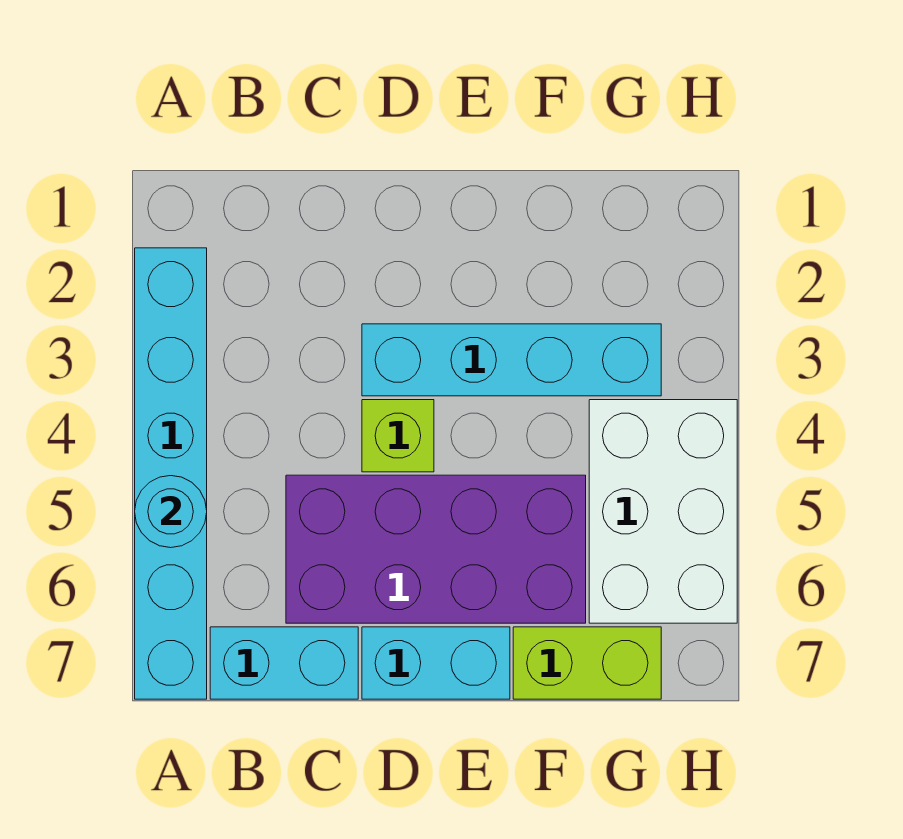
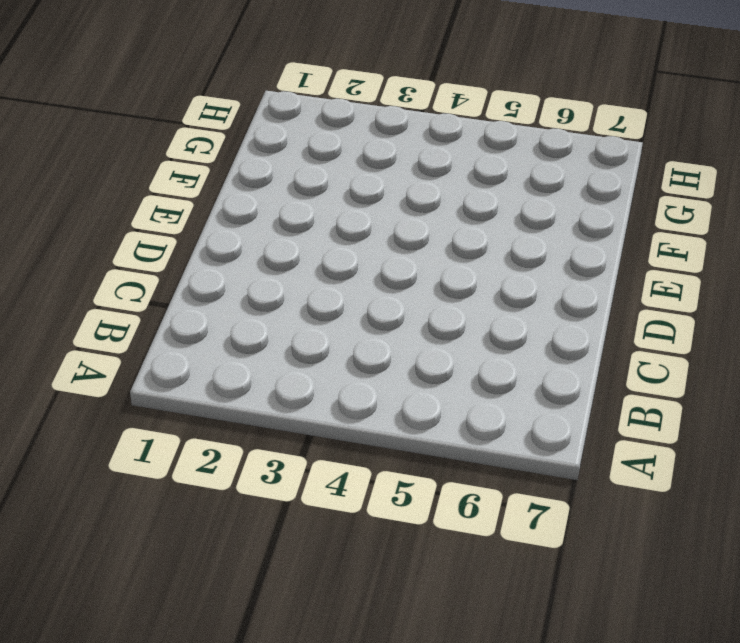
none -> cyan brick A2:A7 level 1
none -> cyan brick B7:C7 level 1

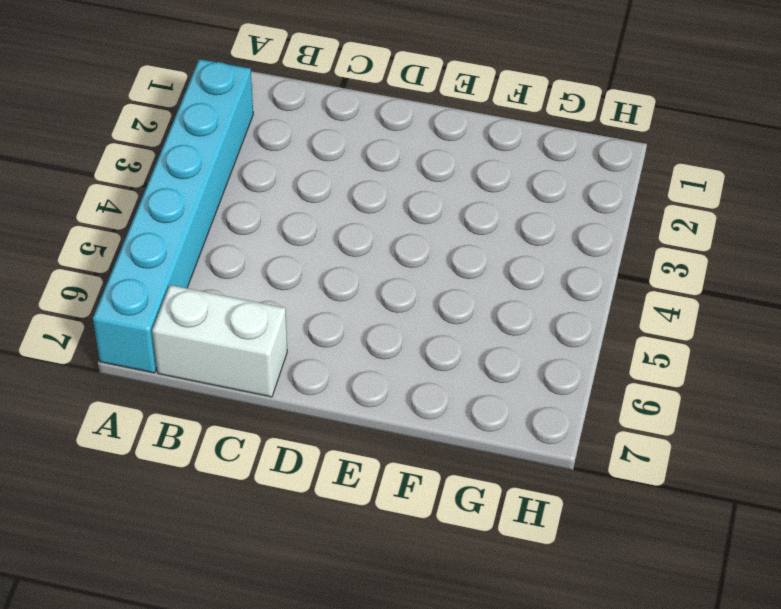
white brick B7:C7 level 1 -> cyan brick B7:C7 level 1
none -> purple brick C5:F6 level 1
none -> cyan brick D3:G3 level 1

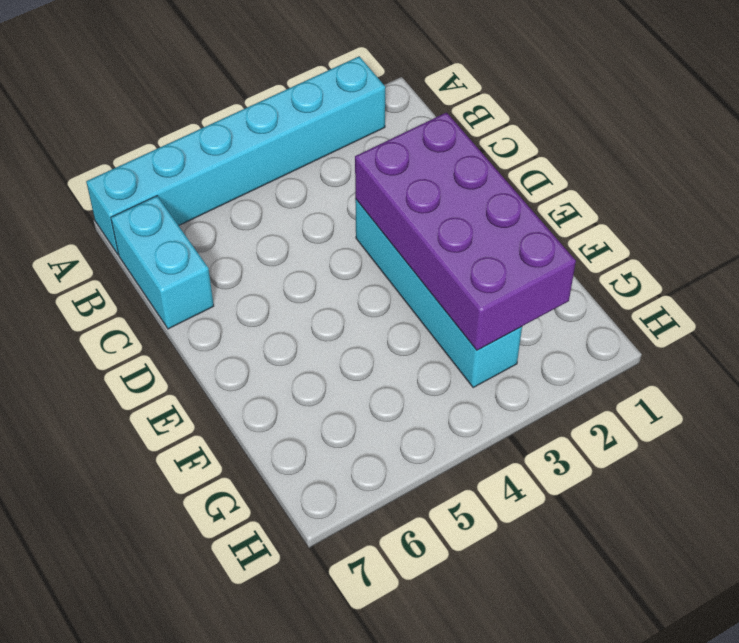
purple brick D2:G3 level 2 -> purple brick C5:F6 level 1
none -> lime brick D4 level 1
none -> cyan brick D7:E7 level 1

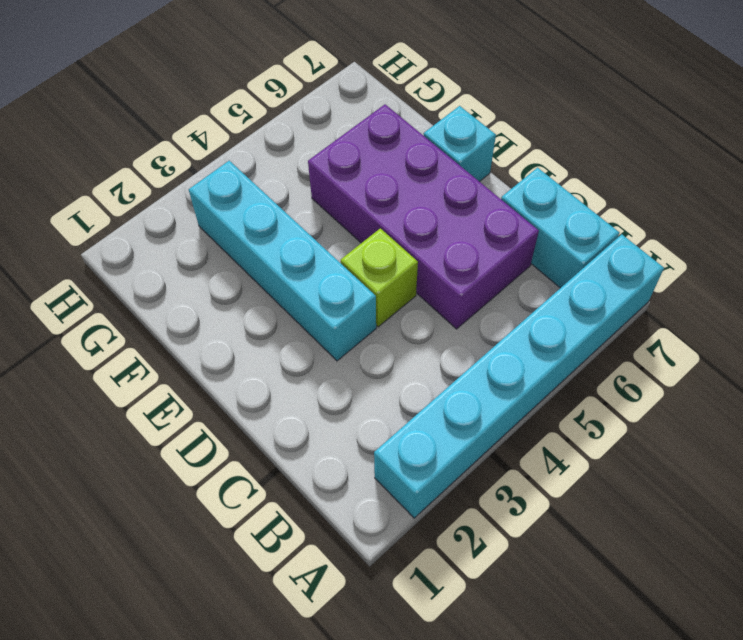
cyan brick E7 level 1 -> cyan brick D7:E7 level 1
none -> lime brick F7:G7 level 1
none -> white brick G4:H6 level 1

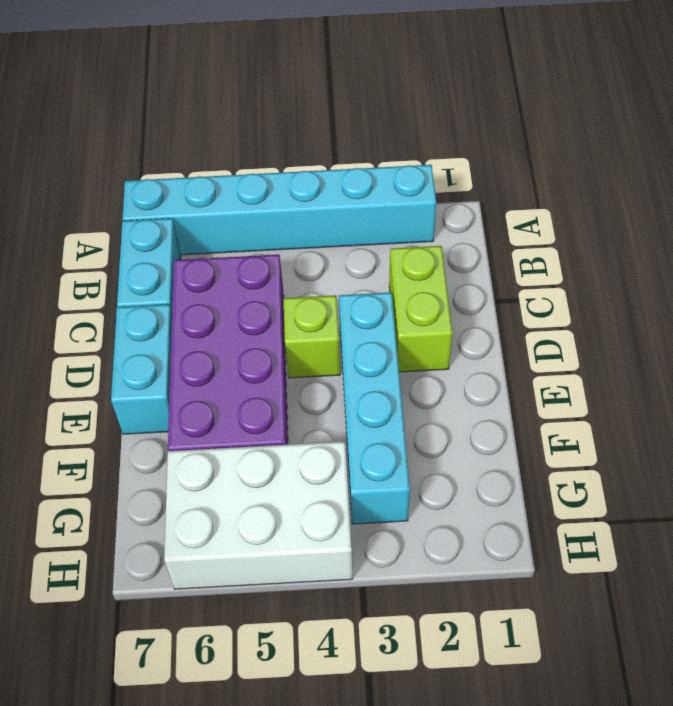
lime brick C2:D2 level 1 -> lime brick F7:G7 level 1
none -> cyan round brick A5 level 2

